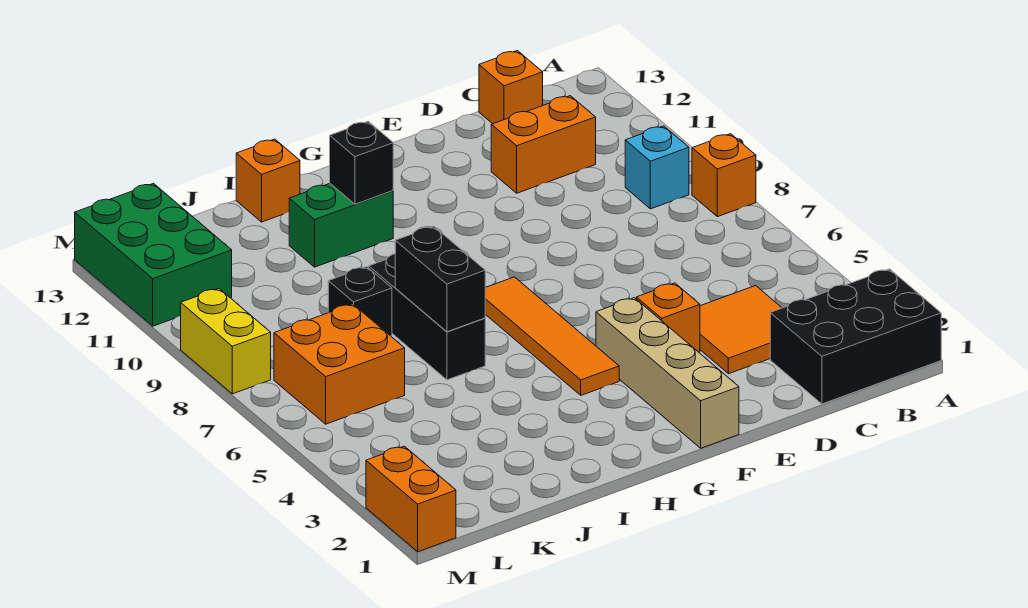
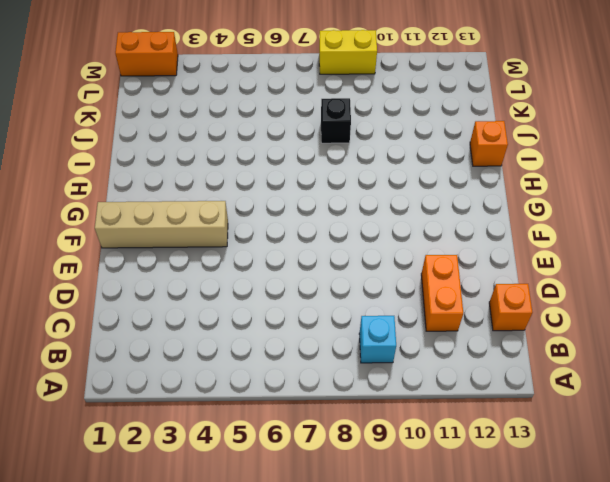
none -> black brick A1:C2 level 1
none -> orange brick A8 level 1
none -> orange tile C3:D4 level 1

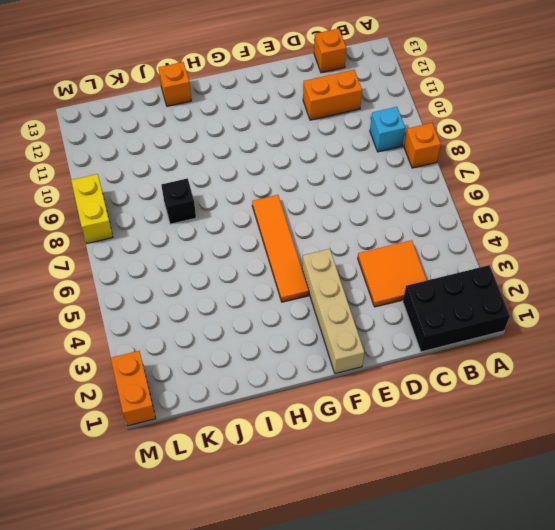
none -> orange brick E4 level 1
none -> green brick H11:I11 level 1
none -> black brick I6:I8 level 1

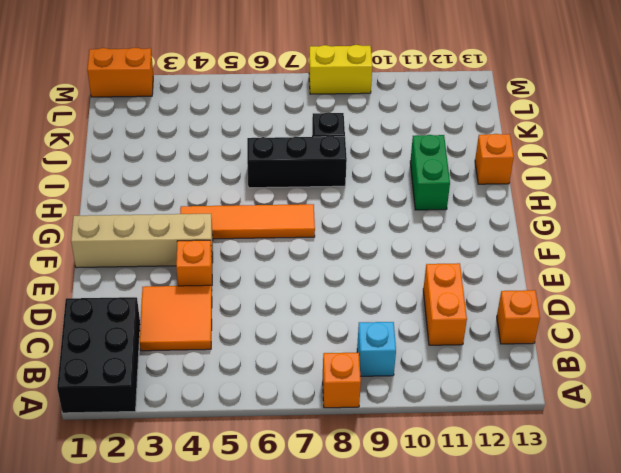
none -> orange brick K6:L7 level 1
none -> green brick L11:M13 level 1
none -> black brick H11 level 2

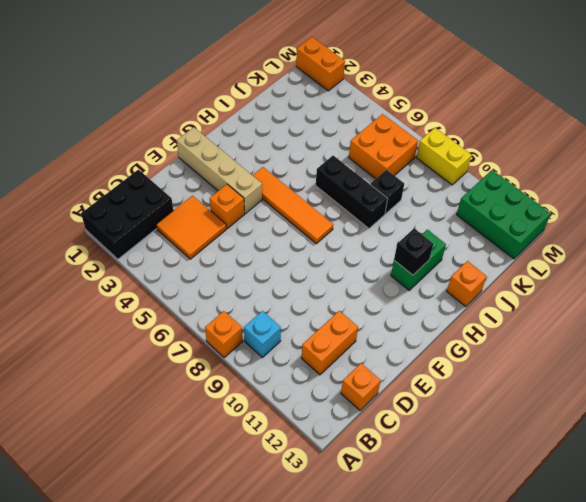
none -> black brick I6:I7 level 2

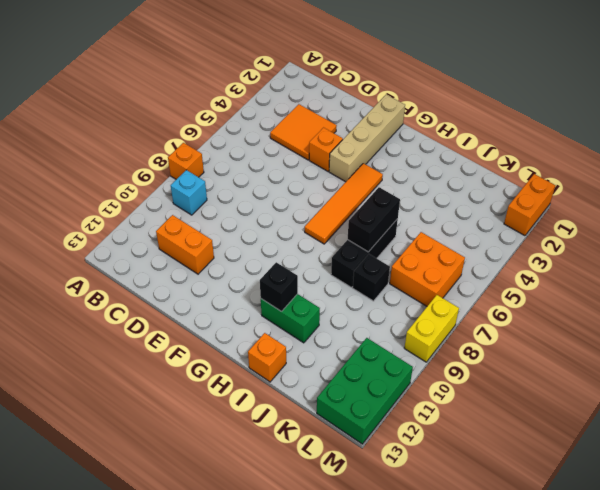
none -> black brick A1:C2 level 1
none -> orange brick C13 level 1

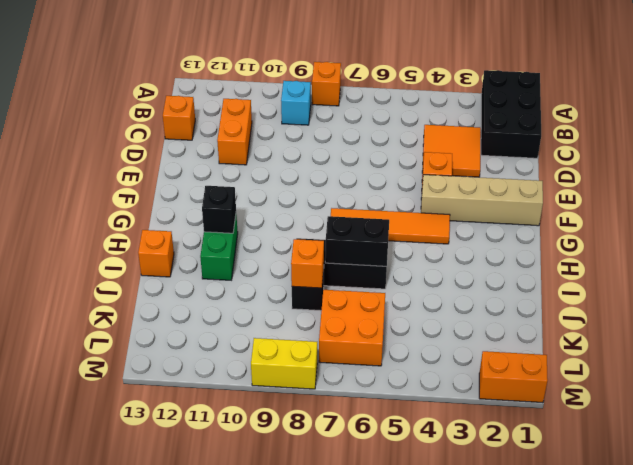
orange brick J8 level 2 -> none
none -> green brick L11:M13 level 1

